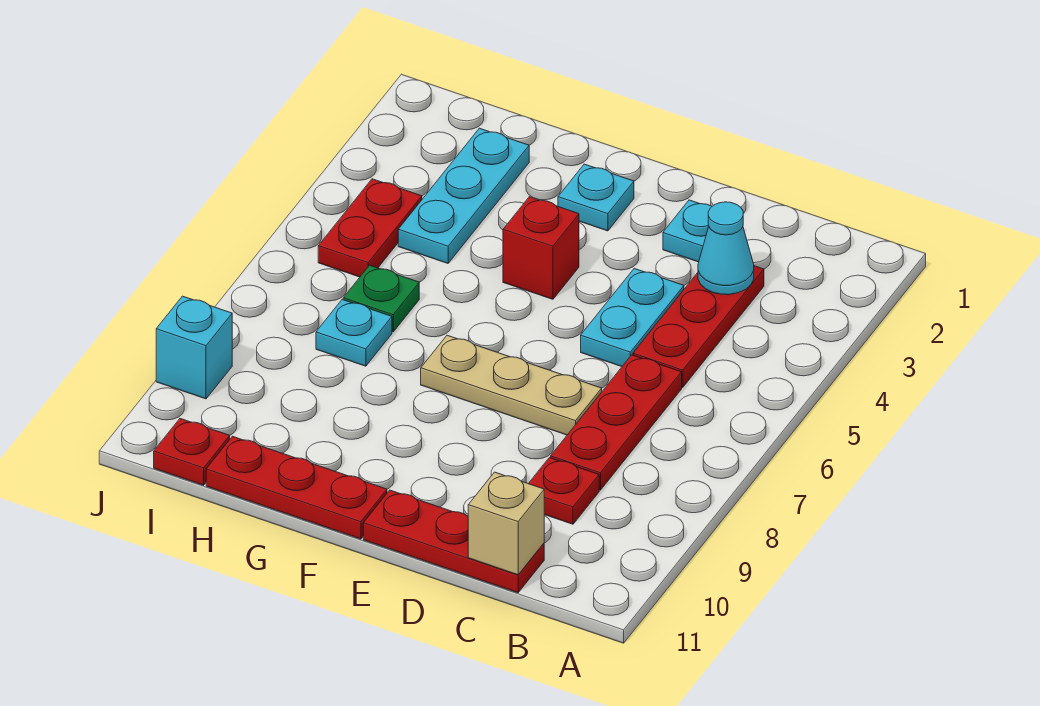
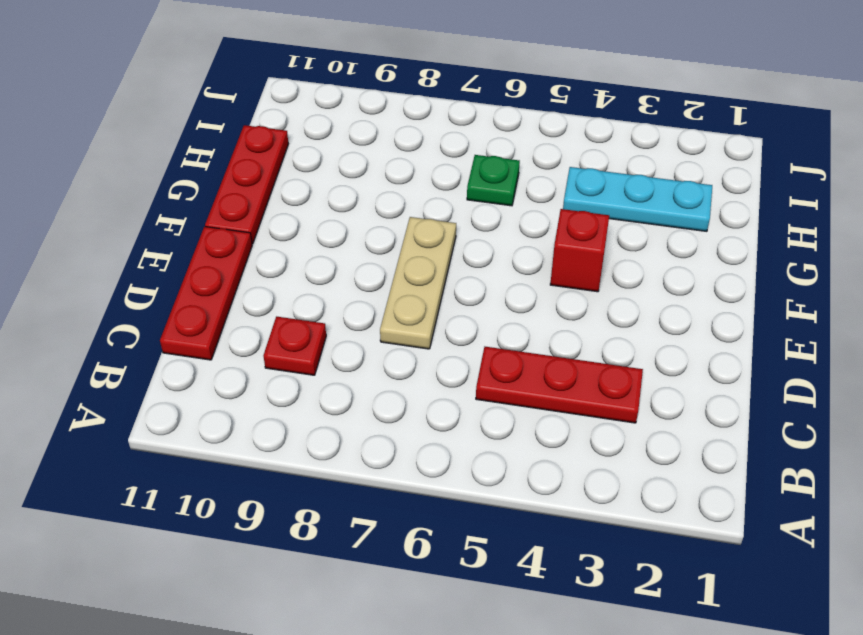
none -> red plate C6:C8 level 1
none -> cyan plate D2 level 1
none -> cyan plate D4:D5 level 1

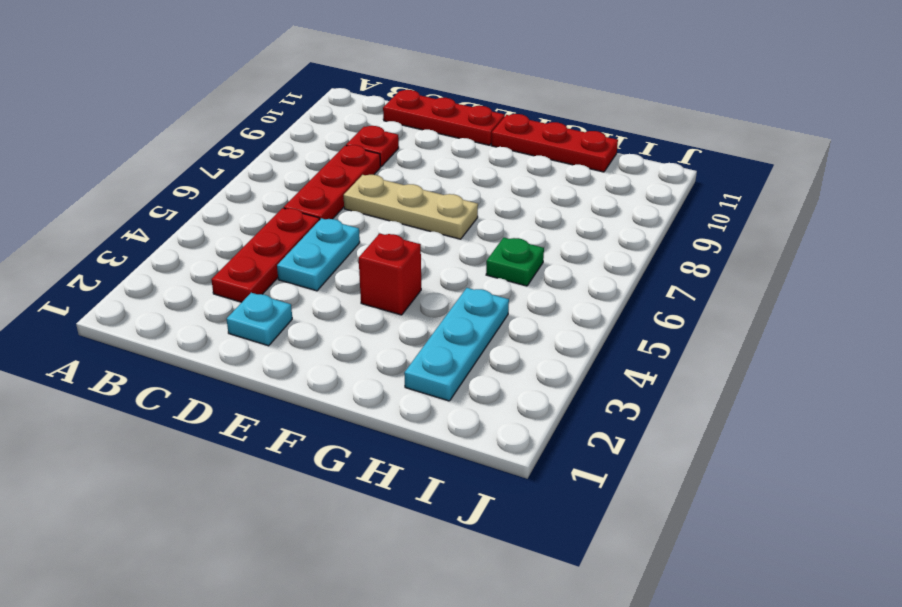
none -> cyan plate F2 level 1
none -> cyan plate H7 level 1
none -> red plate I4:I5 level 1

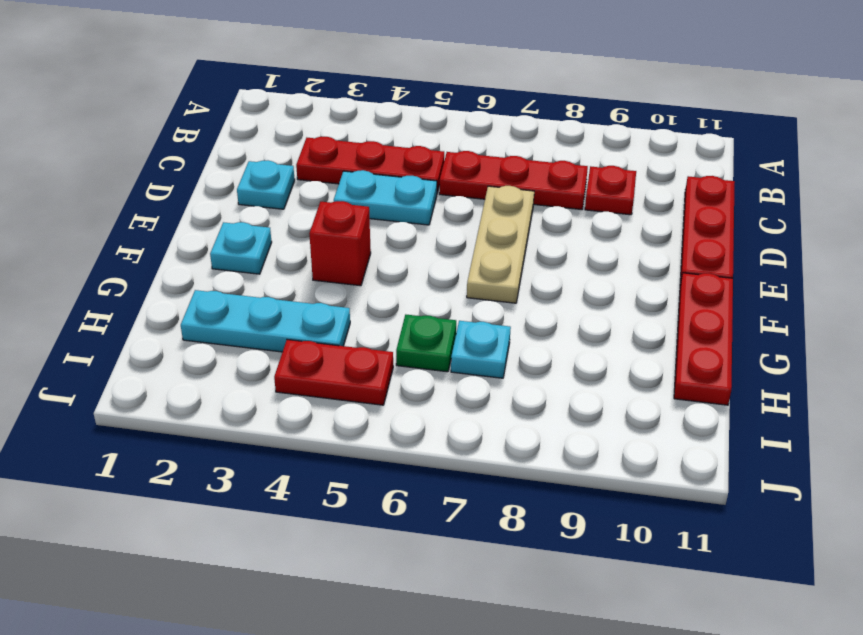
none -> red plate I11 level 1
none -> cyan brick J9 level 1
none -> cyan cone C3 level 2

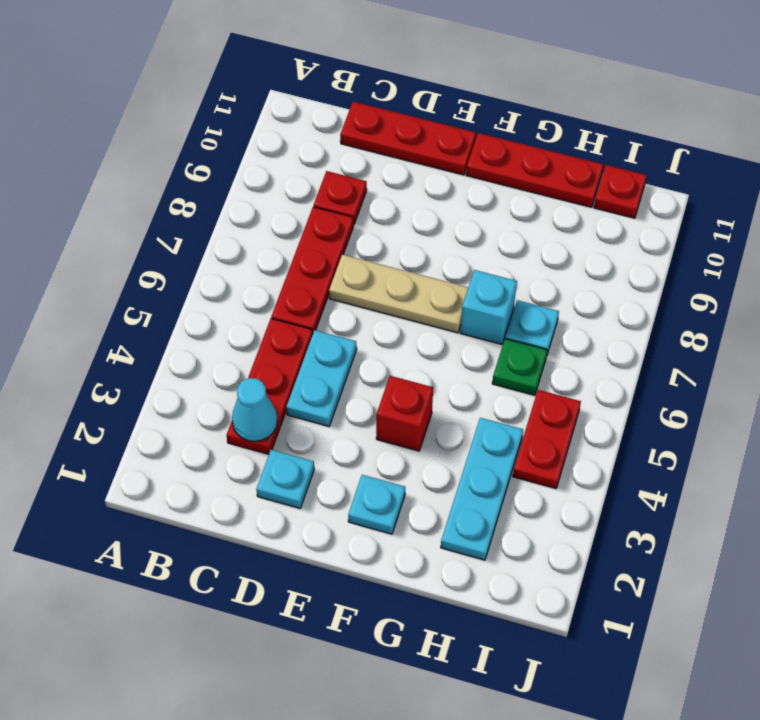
cyan brick G7 level 1 -> cyan brick J9 level 1
none -> tan brick C11 level 2

